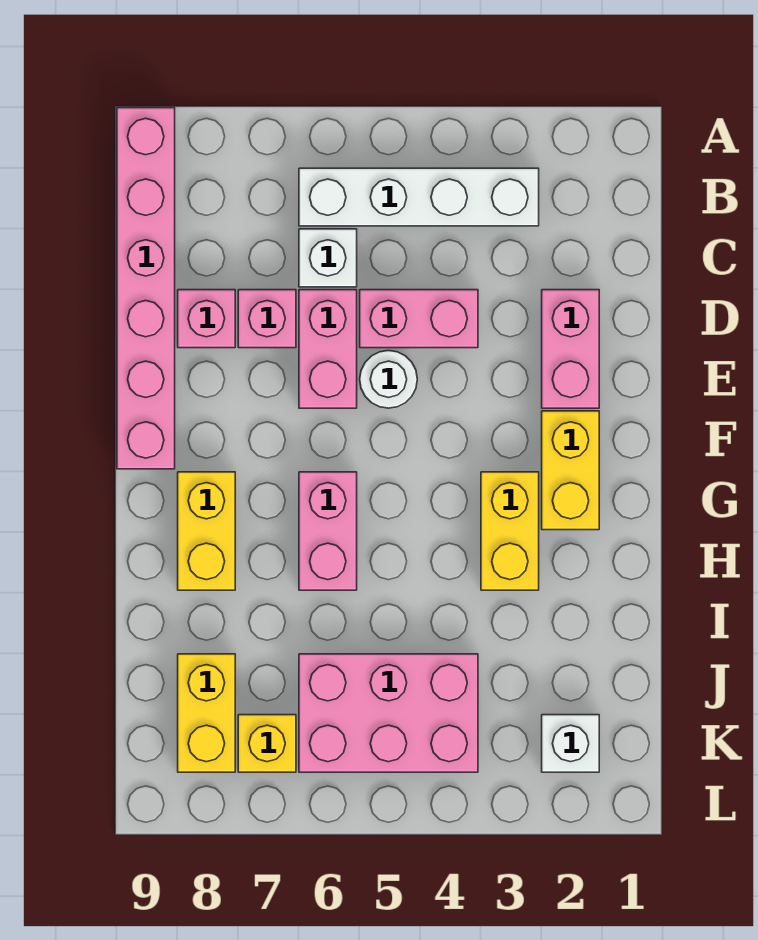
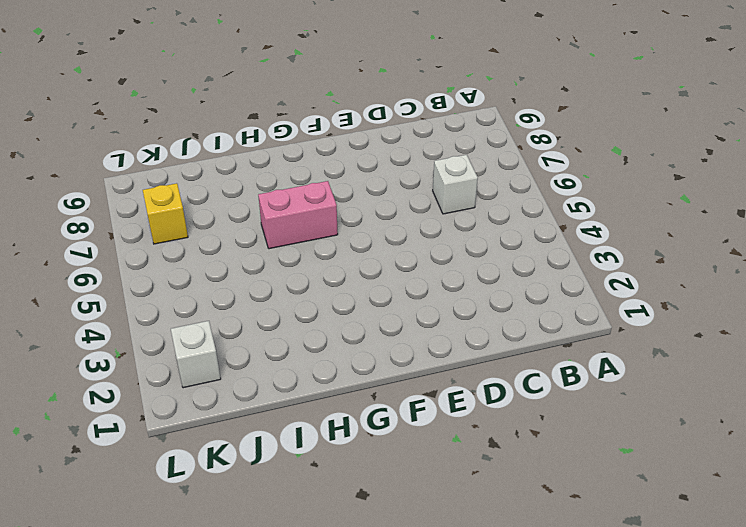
none -> pink brick A9:F9 level 1
none -> white brick B3:B6 level 1
none -> pink brick D2:E2 level 1

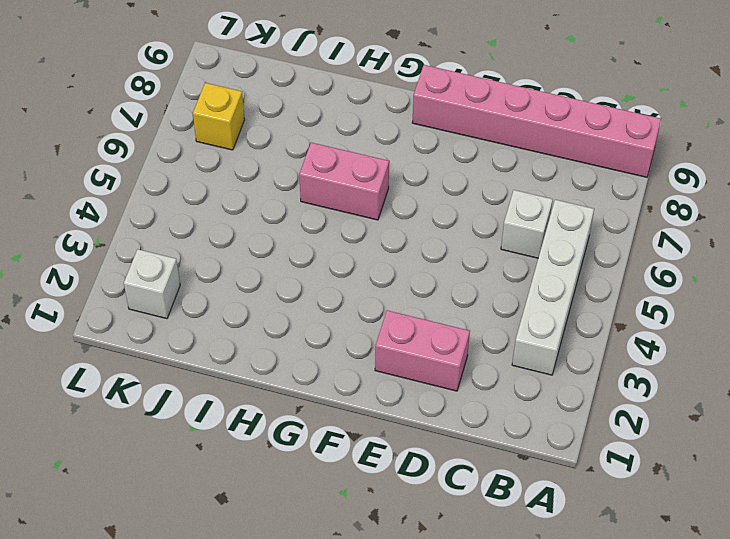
none -> pink brick D4:D5 level 1
none -> pink brick D6:E6 level 1
none -> pink brick D7 level 1

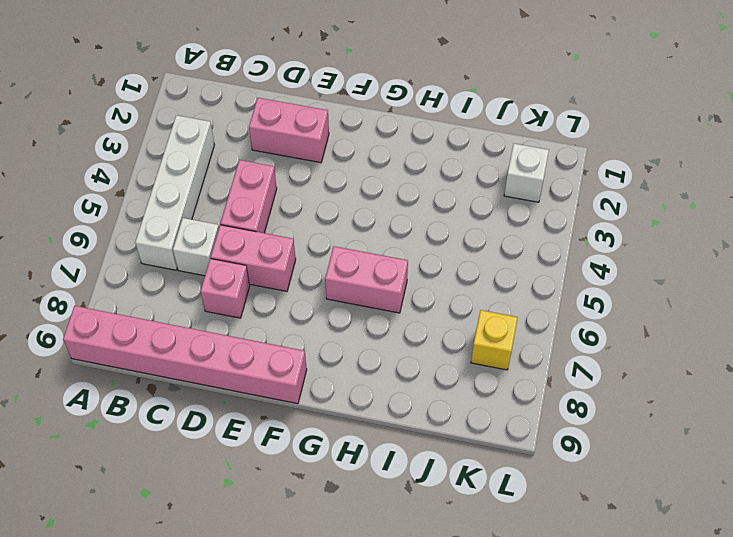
none -> pink brick D8 level 1
none -> white round brick E5 level 1
none -> yellow brick F2:G2 level 1

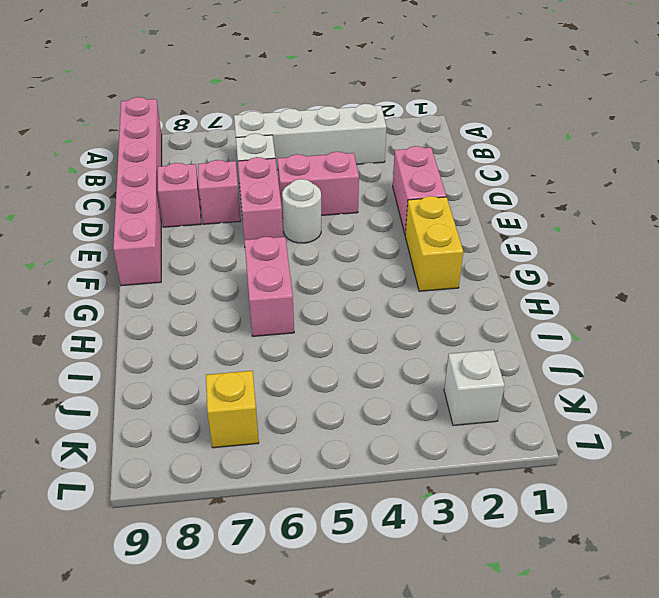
none -> yellow brick G3:H3 level 1
none -> yellow brick G8:H8 level 1
none -> pink brick J4:K6 level 1

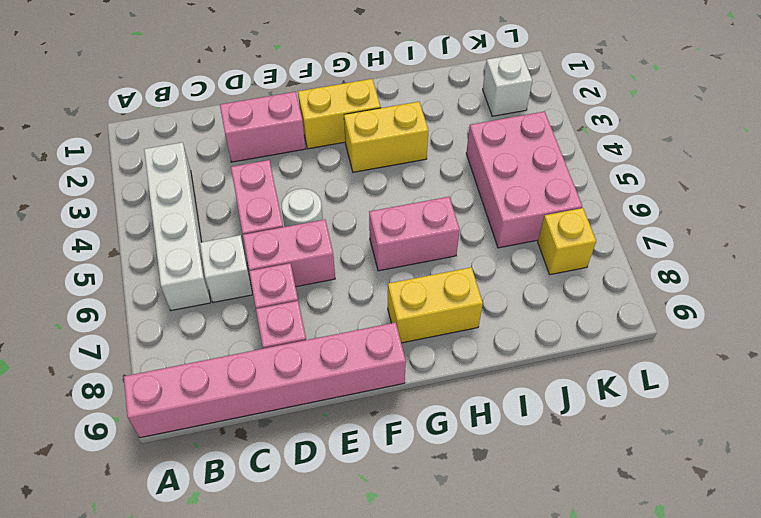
none -> yellow brick J8:K8 level 1

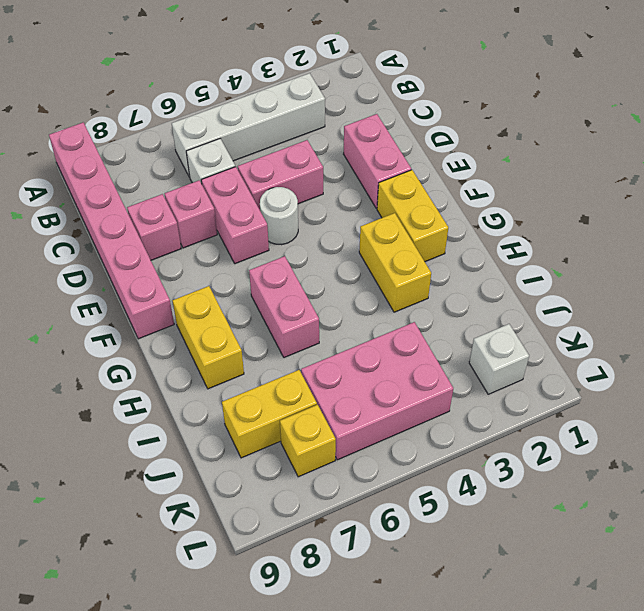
yellow brick J7:J8 level 1 -> yellow brick J8:K8 level 1

